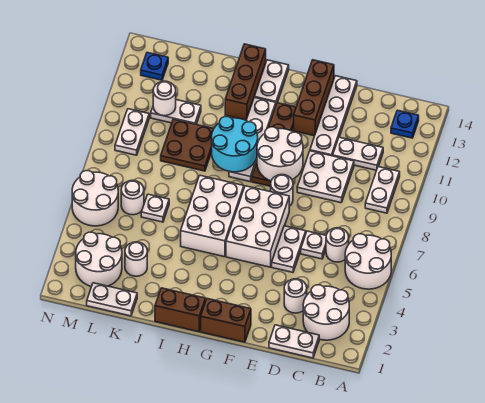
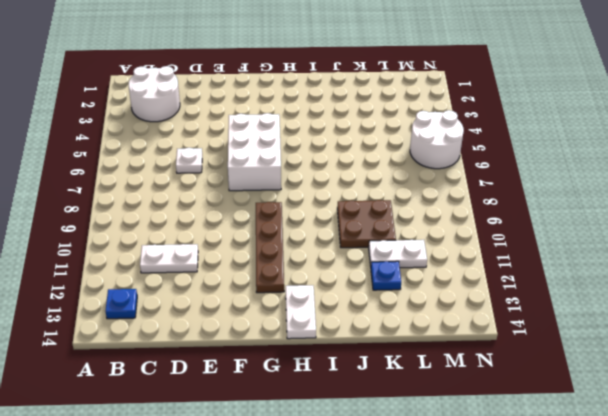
blue plate K12 level 1 -> blue plate M13 level 1
none -> white round brick A5:B6 level 1
none -> white plate B9:B10 level 1
none -> white plate C1:D1 level 1
none -> white round brick C6 level 1

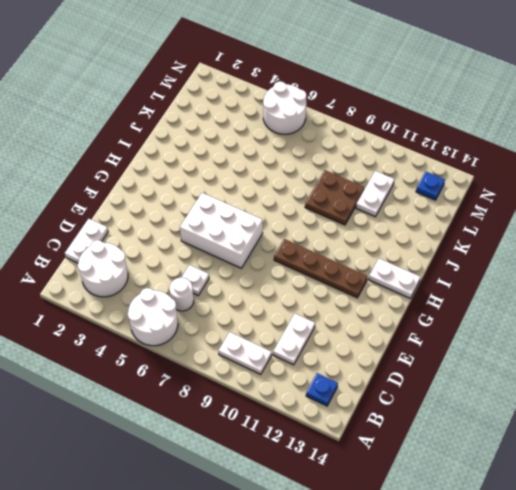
none -> white round brick D3 level 1
none -> white plate D9:E10 level 1
none -> white plate E5:E6 level 1
none -> white plate E11:E14 level 1

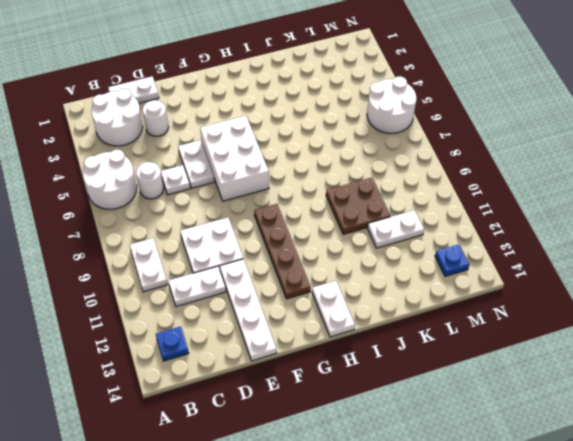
none -> brown brick F1:G1 level 1
none -> white round brick F8 level 1
none -> brown brick F12:F14 level 1
none -> brown brick H1:I1 level 1

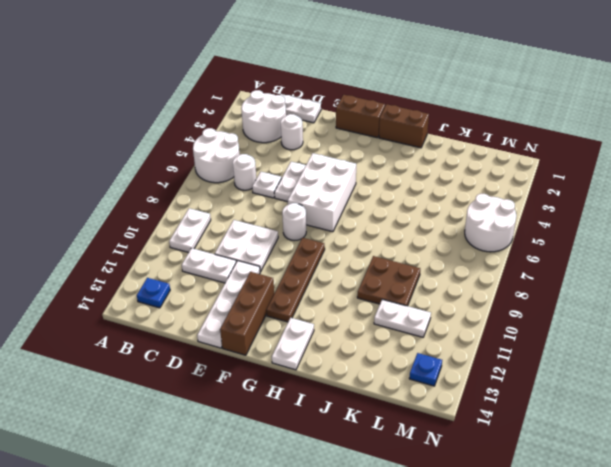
none -> white brick H5:I7 level 1
none -> white plate H9:H12 level 1
none -> brown brick I12:I14 level 1
none -> white plate K1:L1 level 1

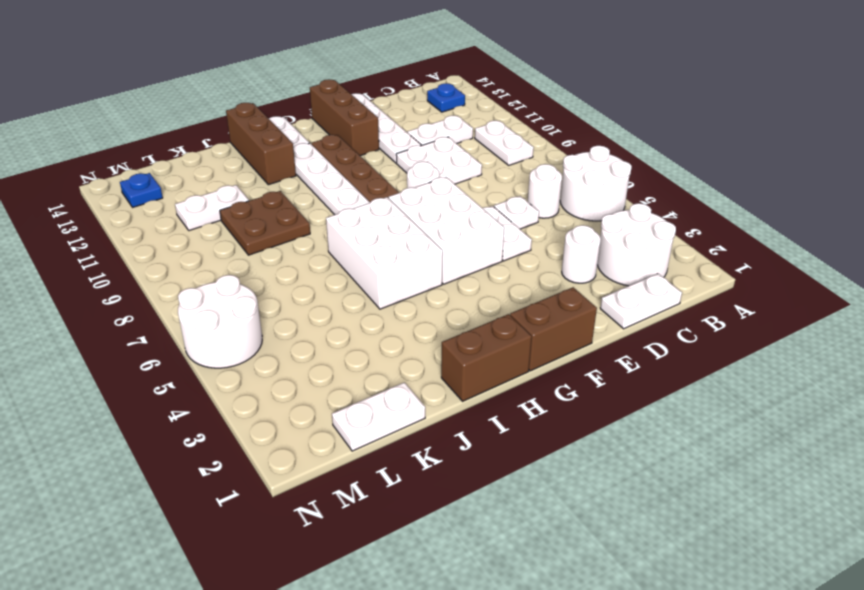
none -> white round brick K3 level 1
none -> white plate K6 level 1
none -> white round brick L2:M3 level 1
none -> white round brick L6 level 1

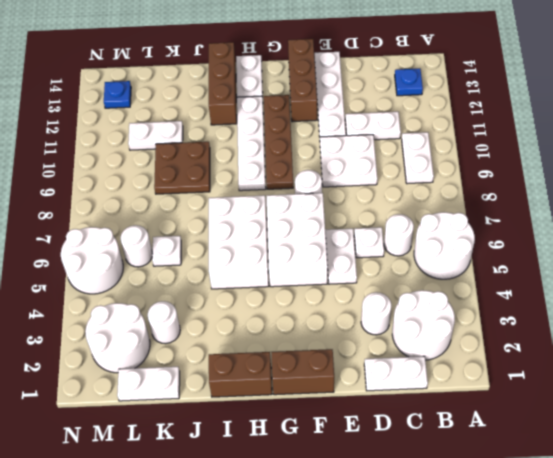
none -> white plate M9:M10 level 1
none -> white round brick F9:G10 level 2
none -> cyan round brick H9:I10 level 2
none -> white round brick L11 level 2

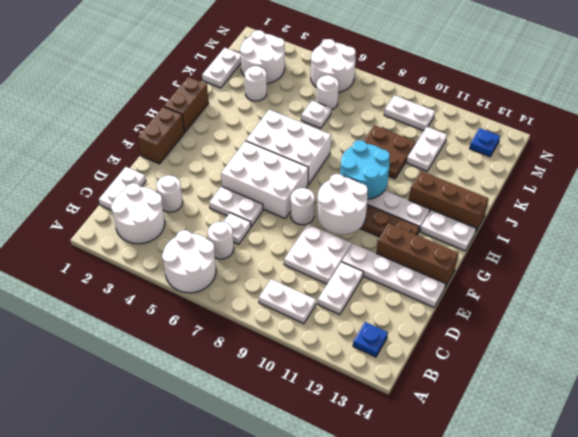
none -> white round brick L11 level 2

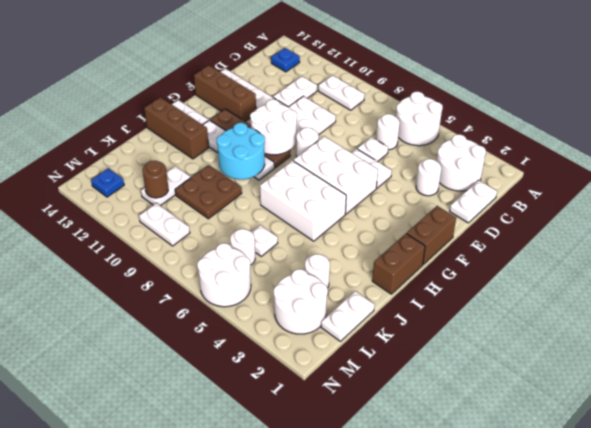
brown round brick L11 level 2 -> white round brick L11 level 2

